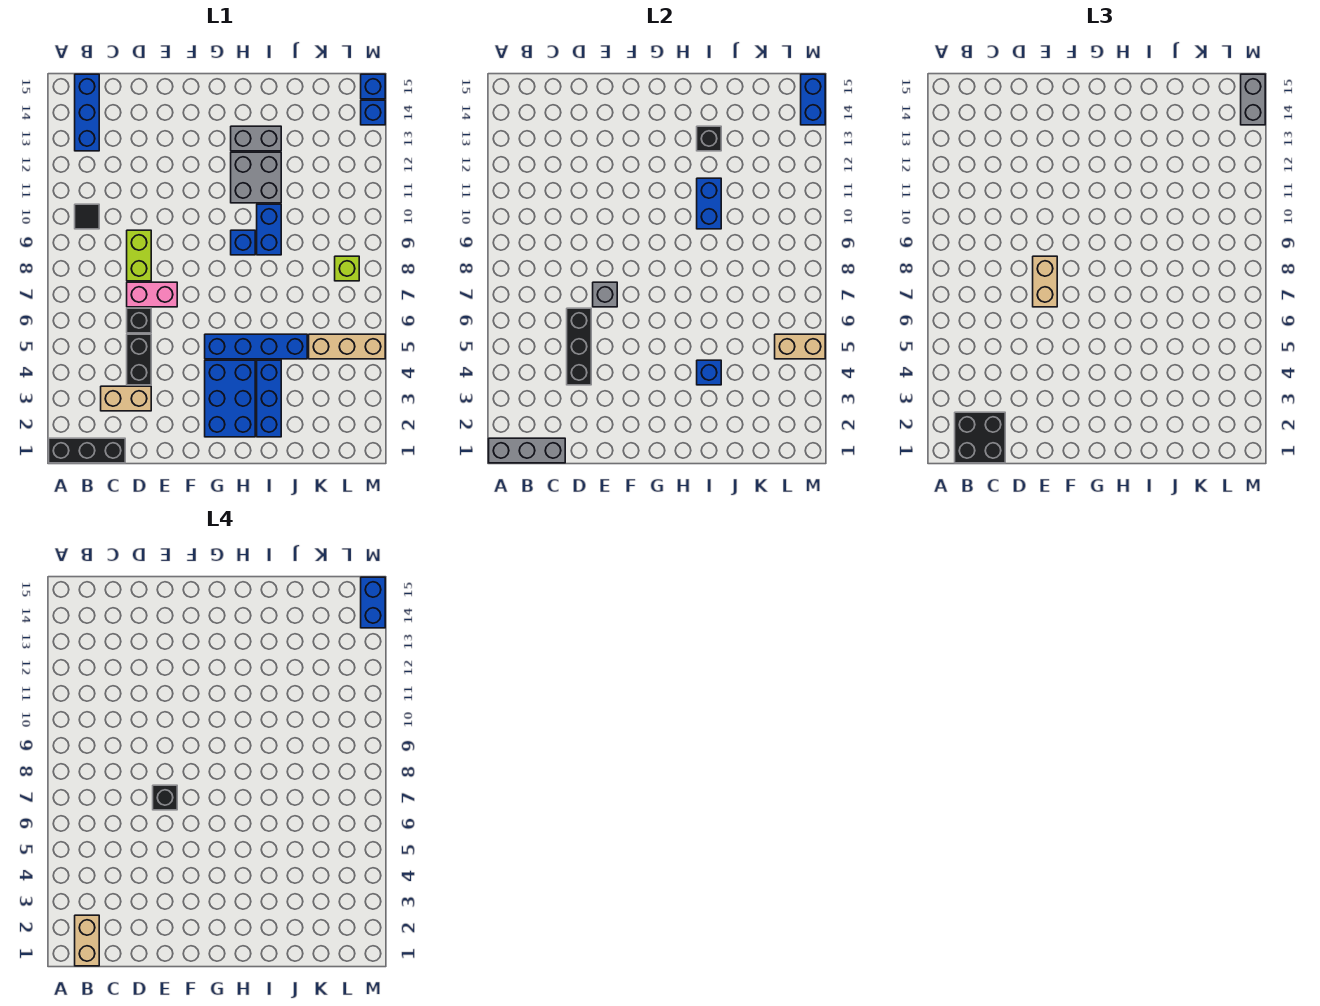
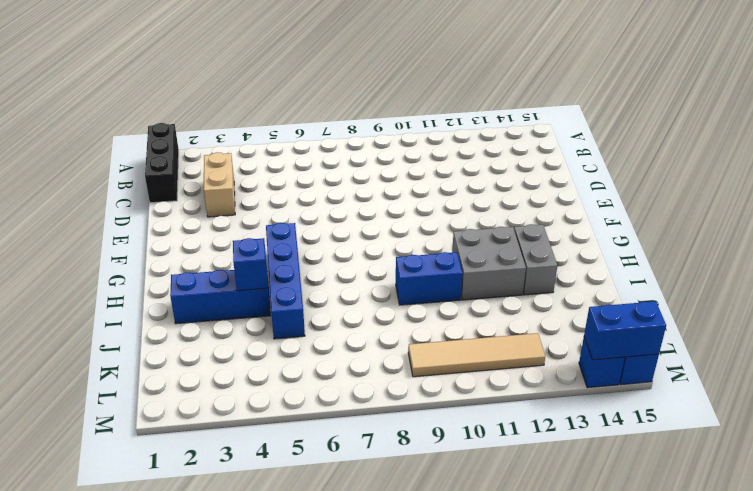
tan tile L9:L12 level 1 -> none
none -> black tile B10 level 1
none -> blue brick B13:B15 level 1
none -> black brick D4:D5 level 1
none -> black brick D6 level 1

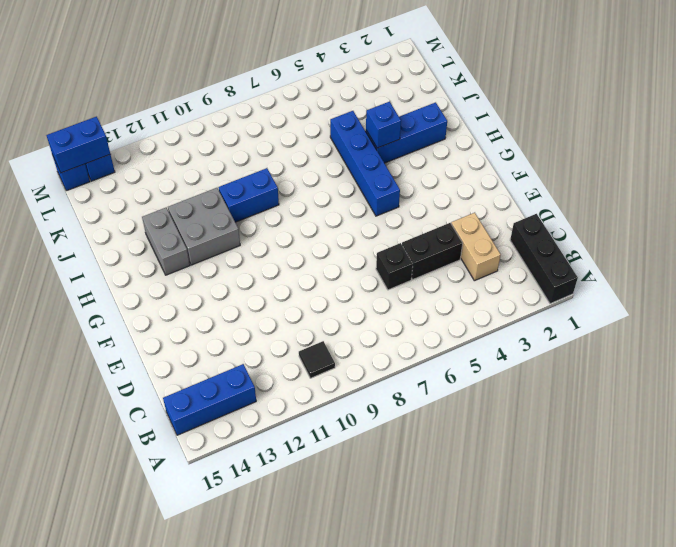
none -> pink brick D7:E7 level 1
none -> lime brick D8:D9 level 1
none -> blue brick G2:H4 level 1
none -> blue brick H9 level 1

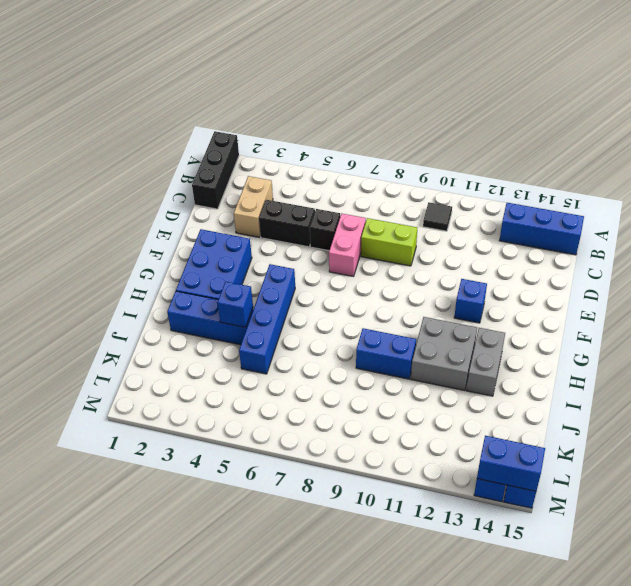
blue brick F2:H3 level 1 -> blue brick G2:H4 level 1
blue brick F12 level 1 -> blue brick H9 level 1
none -> tan brick K5:M5 level 1
none -> lime brick L8 level 1
none -> grey brick A1:C1 level 2
none -> black brick D4:D6 level 2

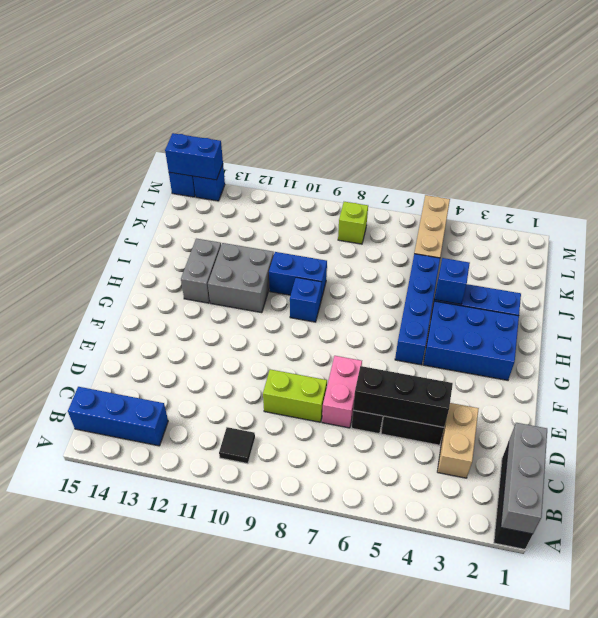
none -> grey brick E7 level 2
none -> blue brick I10:I11 level 2
none -> black brick I13 level 2
none -> tan brick L5:M5 level 2

